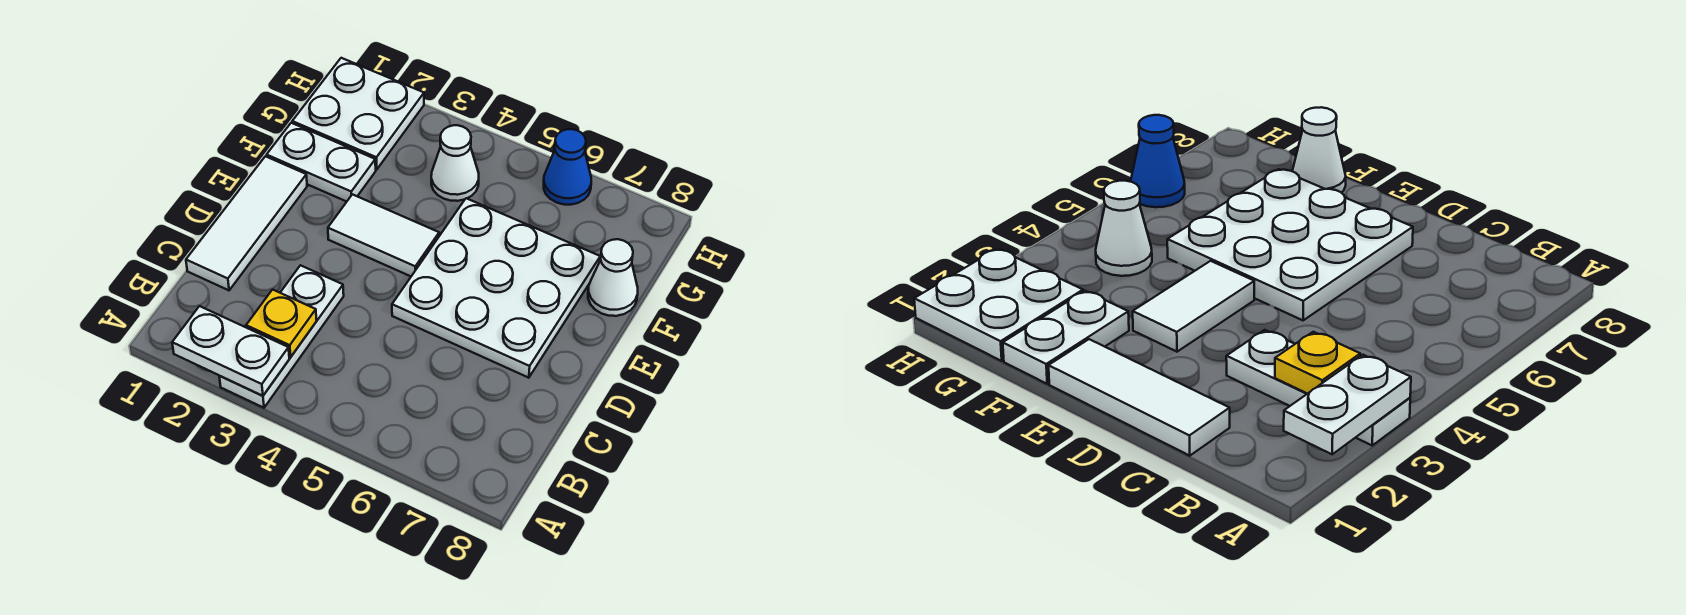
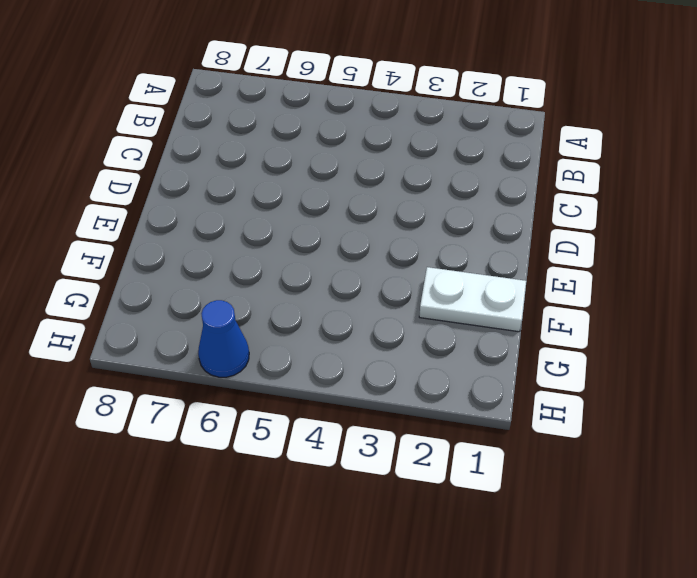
none -> white plate A3:C3 level 1
none -> white tile C1:E1 level 1

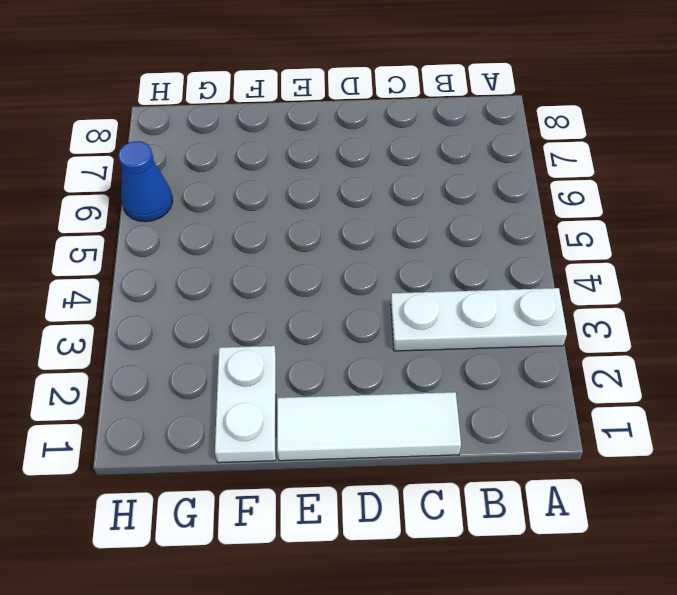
none -> white plate D5:F7 level 1
none -> white tile E3:E4 level 1

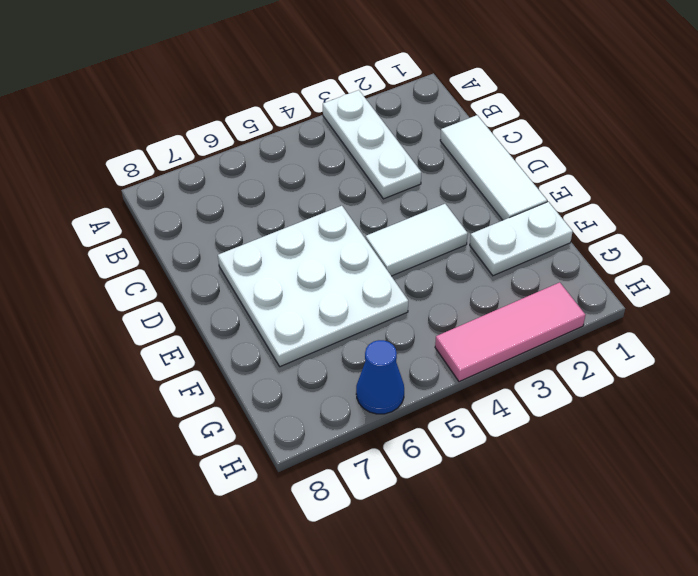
pink tile H2:H4 level 1 -> white plate G1:H2 level 1
none -> white cone F8 level 1
none -> white cone G4 level 1

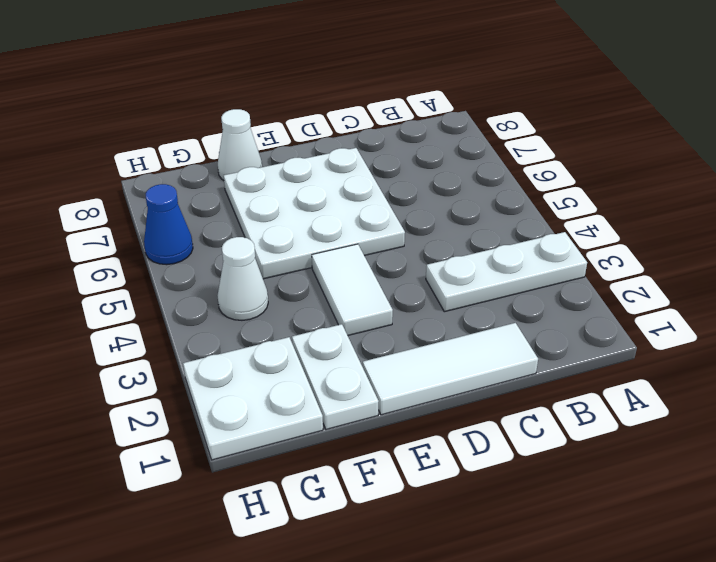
none -> white plate A2:A3 level 2
none -> yellow plate B3 level 2

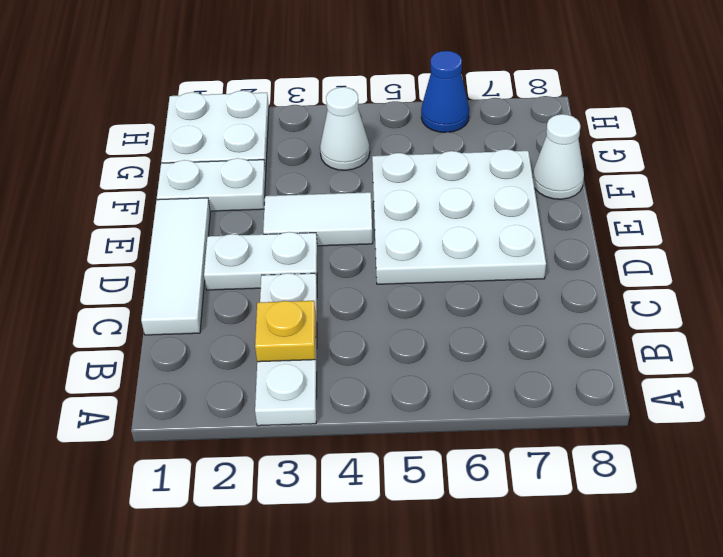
white plate D2:D3 level 1 -> white plate A2:A3 level 2

